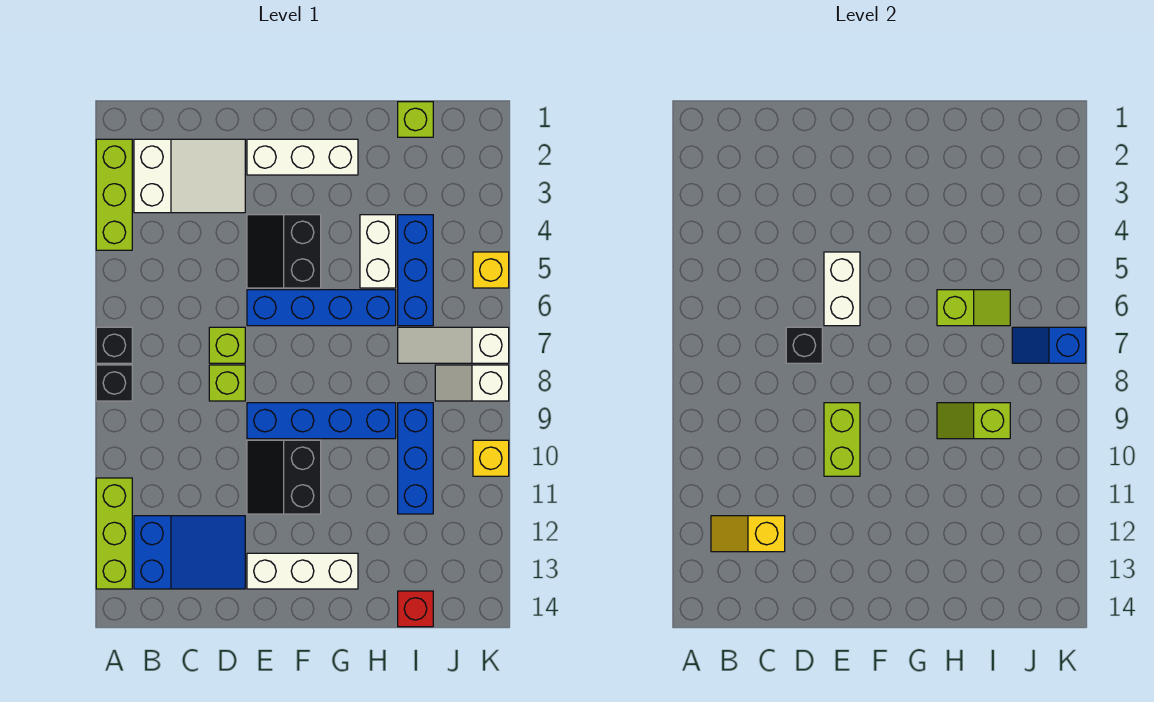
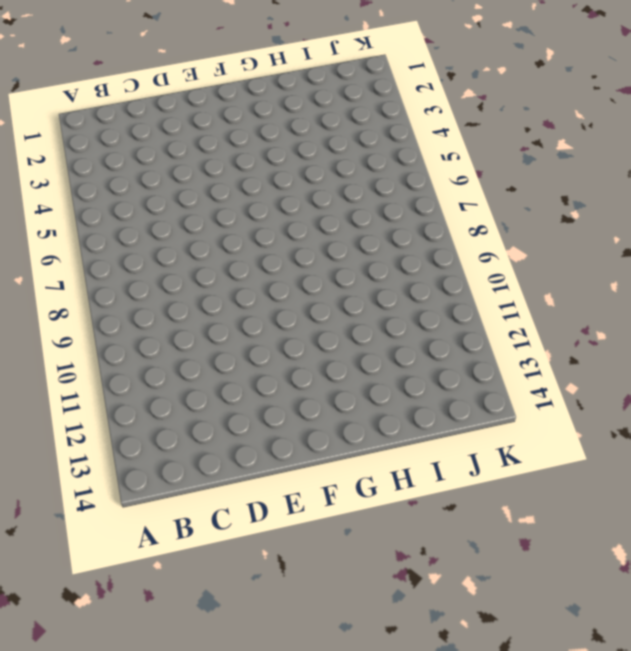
none -> lime brick A2:A4 level 1
none -> black brick A7 level 1
none -> black brick A8 level 1
none -> lime brick A11:A13 level 1

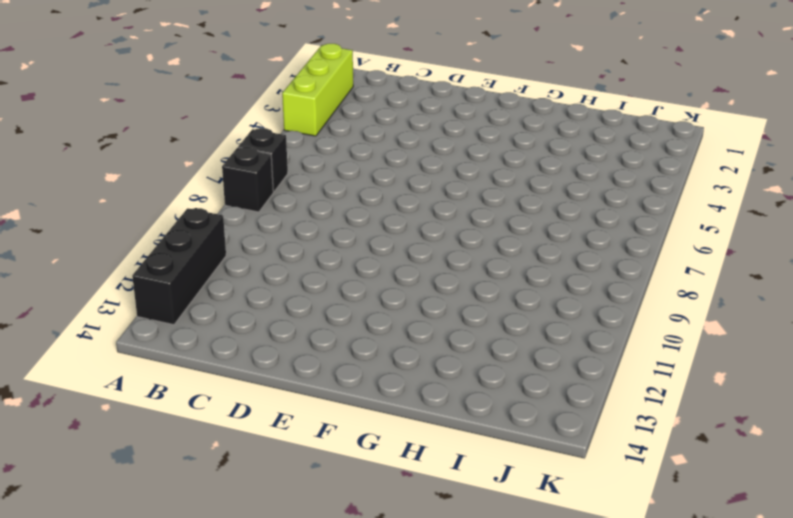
black brick A11:A13 level 1 -> lime brick A11:A13 level 1
none -> white slope B2:D3 level 1 top B
none -> blue slope B12:D13 level 1 top B
none -> lime brick D7 level 1
none -> lime brick D8 level 1

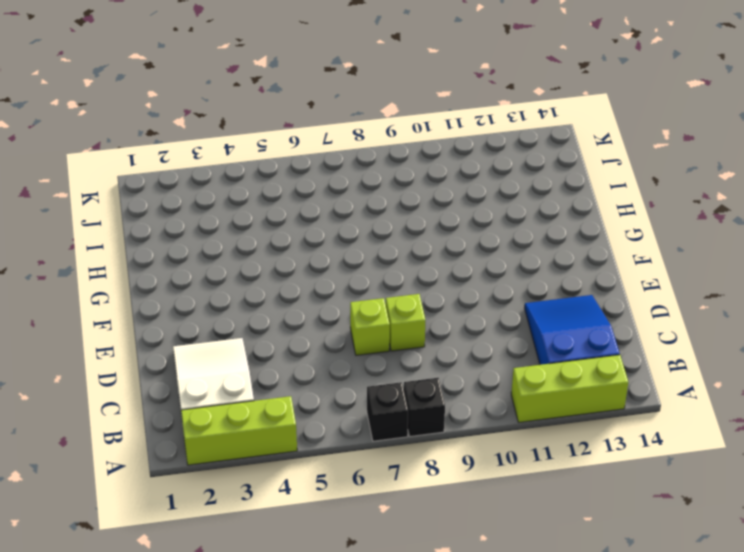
none -> white brick E2:G2 level 1
none -> black slope E4:F5 level 1 top F
none -> blue brick E6:H6 level 1
none -> blue brick E9:H9 level 1

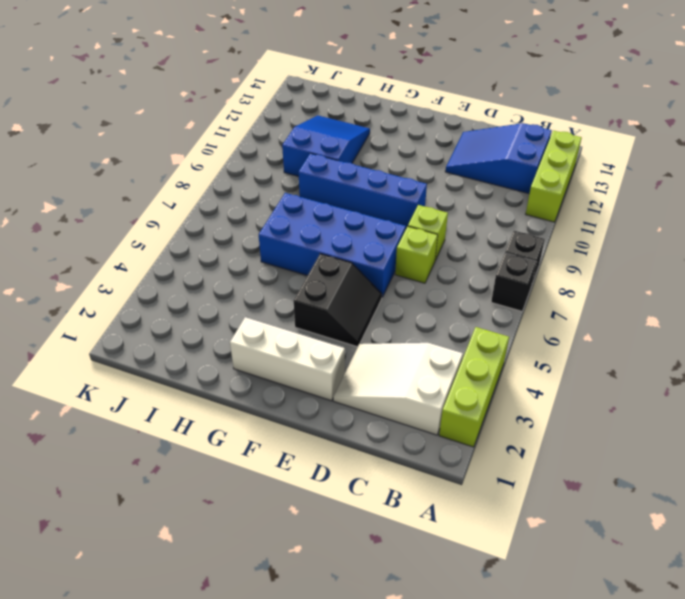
blue brick E6:H7 level 1 -> blue brick E6:H6 level 1
blue slope H10:I12 level 1 top 10 -> blue brick I9:I11 level 1
none -> black slope E10:F11 level 1 top F
none -> white brick E13:G13 level 1
none -> white brick H4:H5 level 1
none -> lime brick I1 level 1

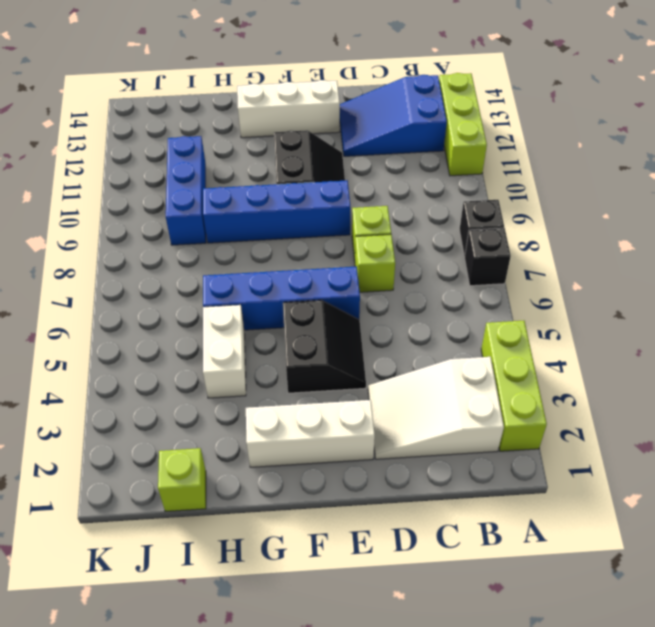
none -> blue brick I4:I6 level 1
none -> white slope I7:K7 level 1 top K
none -> red brick I14 level 1
none -> white slope J8:K8 level 1 top K

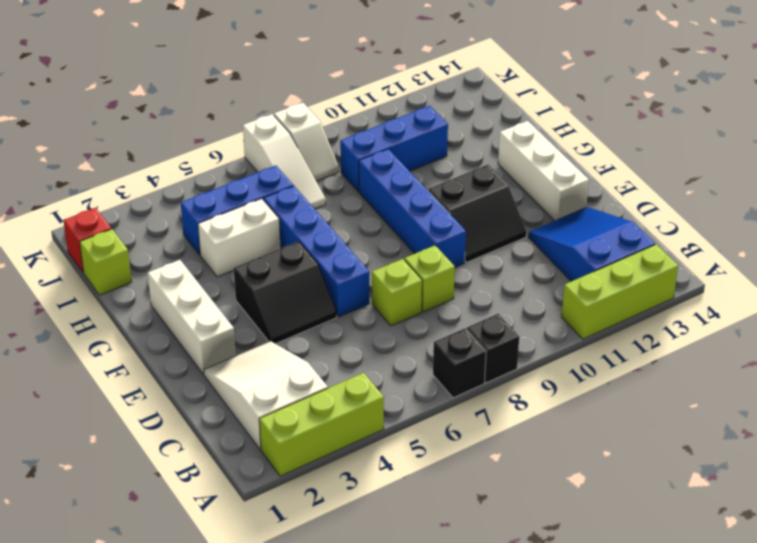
red brick J1 level 1 -> red brick I14 level 1
none -> yellow brick K5 level 1
none -> yellow brick K10 level 1
none -> yellow slope B12:C12 level 2 top C
none -> black brick D7 level 2

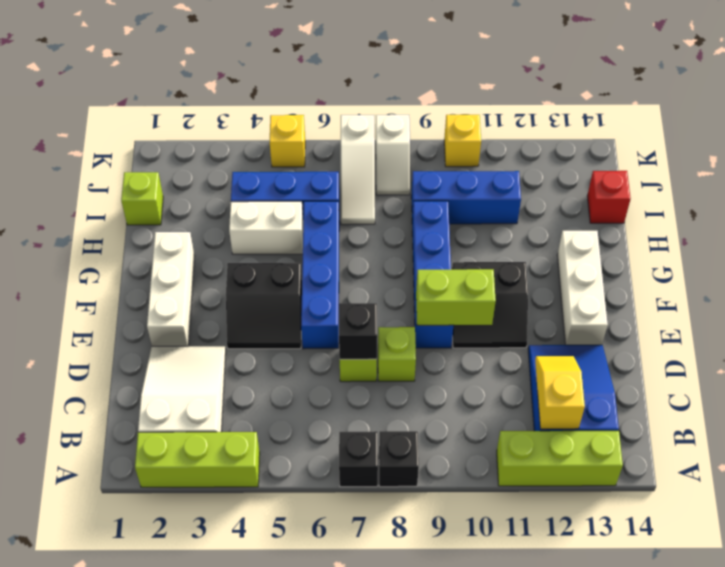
yellow slope B12:C12 level 2 top B -> yellow slope B12:C12 level 2 top C
none -> white brick E5:E6 level 2
none -> lime slope H6:I6 level 2 top H
none -> lime slope H9:I9 level 2 top I
none -> blue slope J7:K7 level 2 top K

